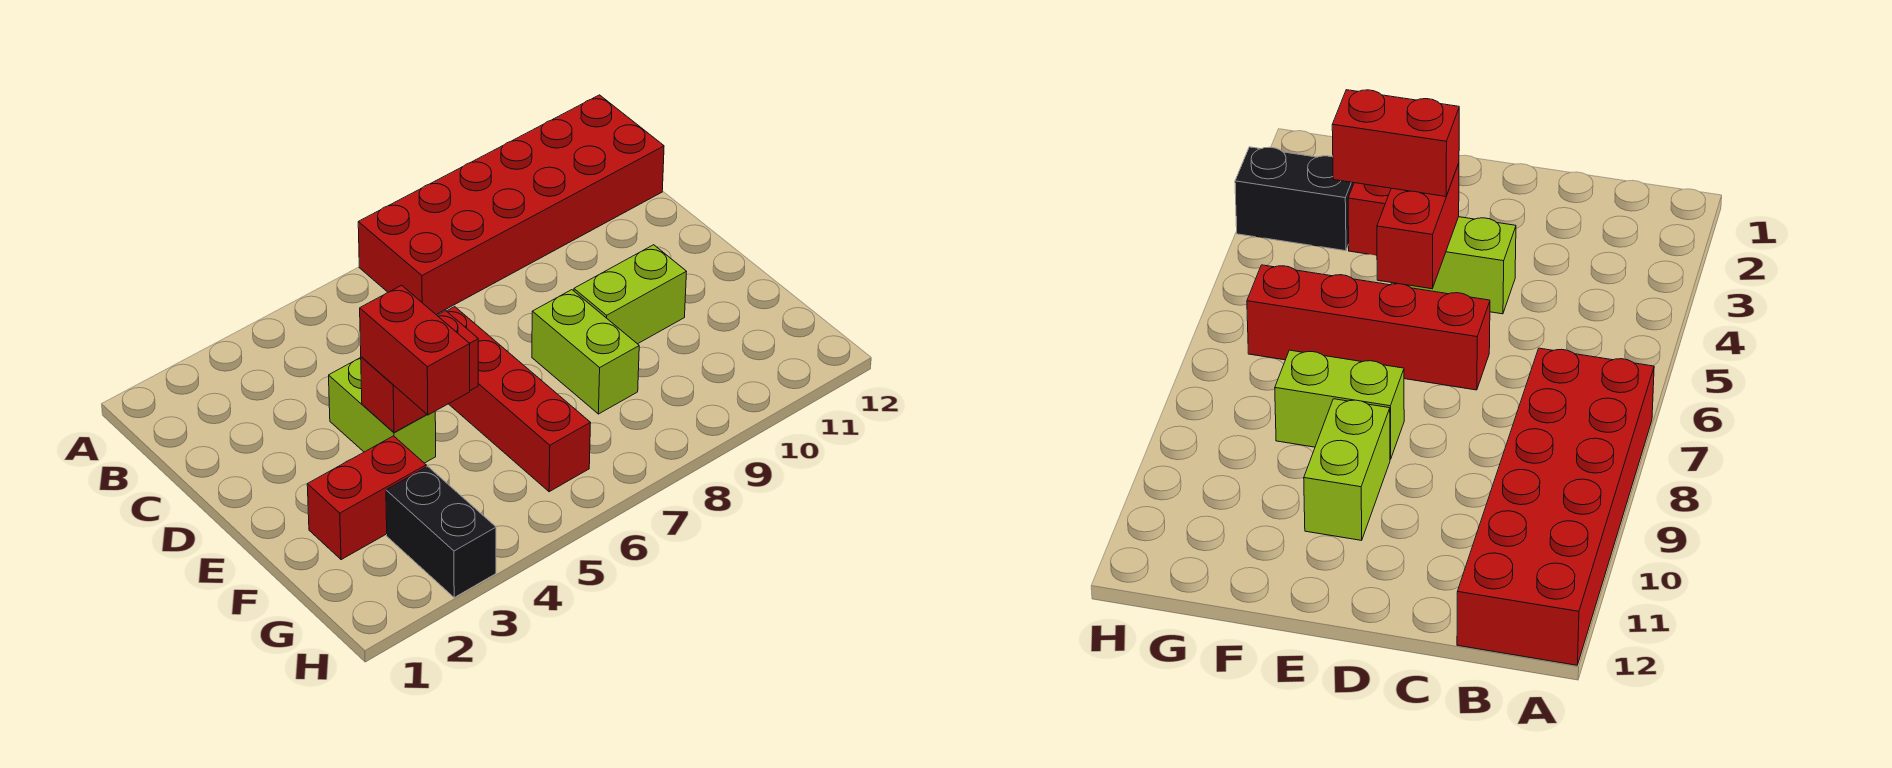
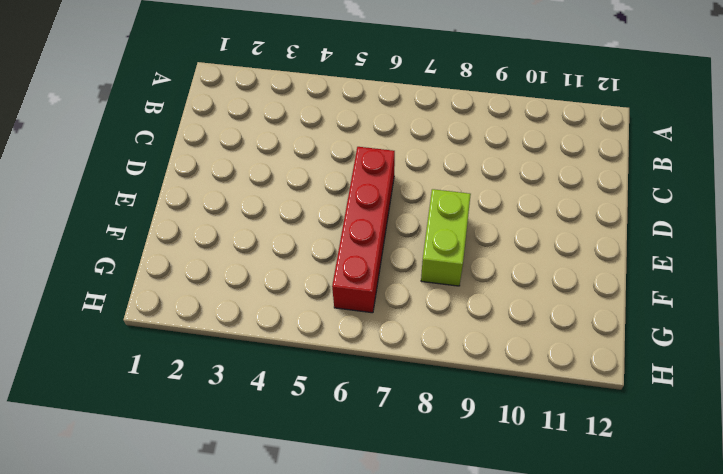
none -> red brick A7:B12 level 1
none -> lime brick D4:E4 level 1

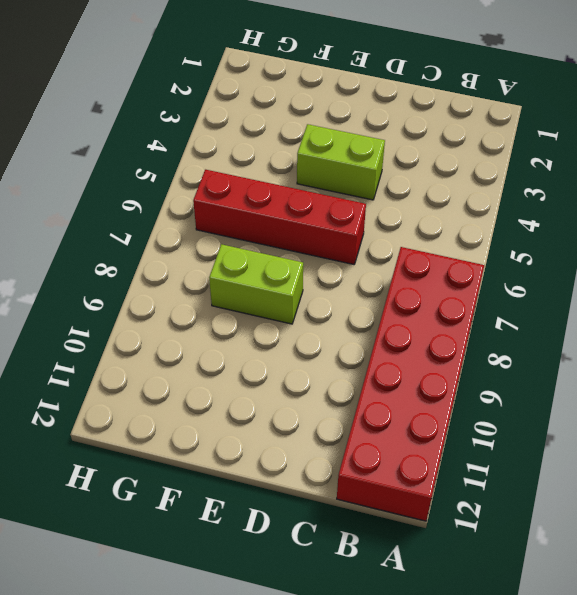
none -> lime brick E9:E10 level 1
none -> red brick F2:F3 level 1

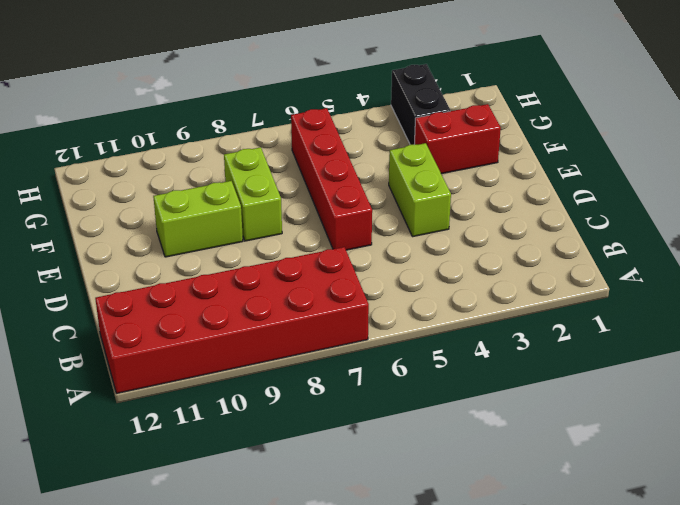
none -> red brick E4:E5 level 2
none -> red brick E4:F4 level 3

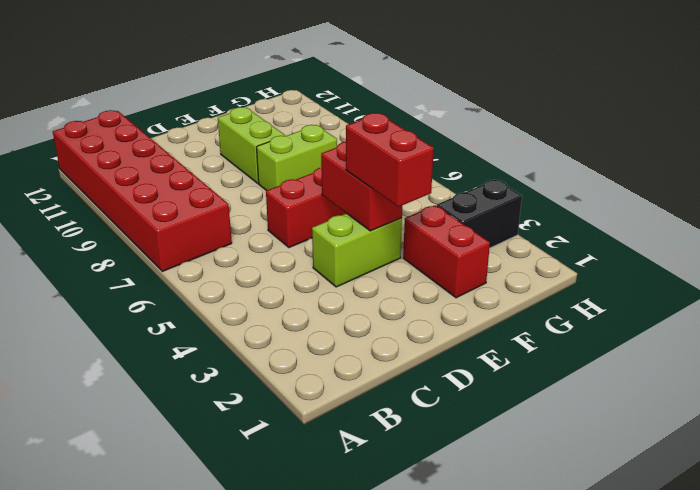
red brick E3:E4 level 3 -> red brick E4:F4 level 3

